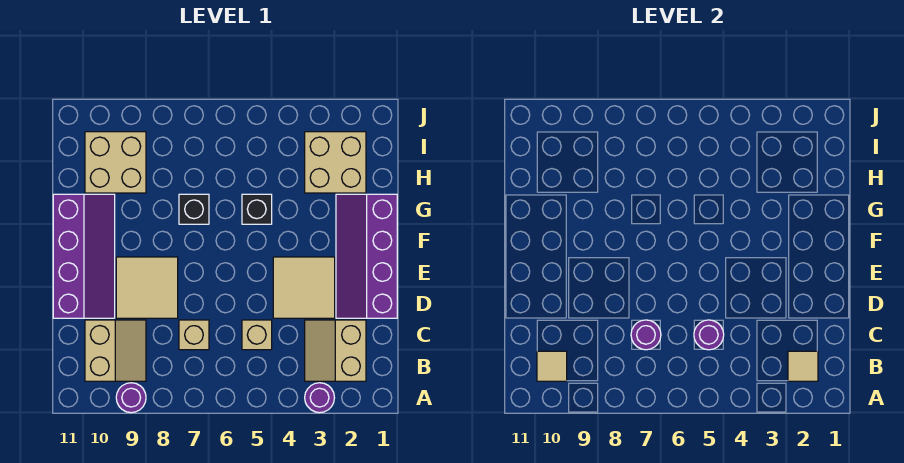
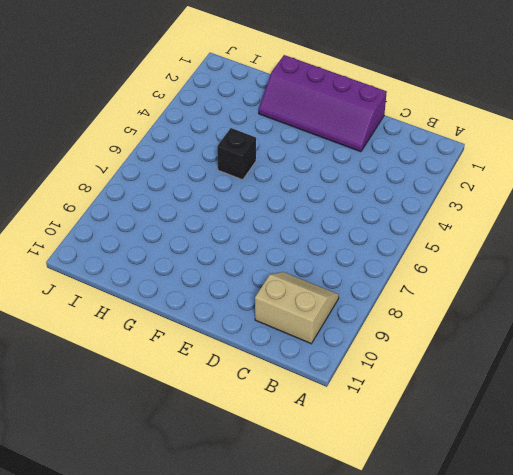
none -> purple round brick A3 level 1
none -> purple round brick A9 level 1
none -> tan slope B2:C3 level 1 top 2

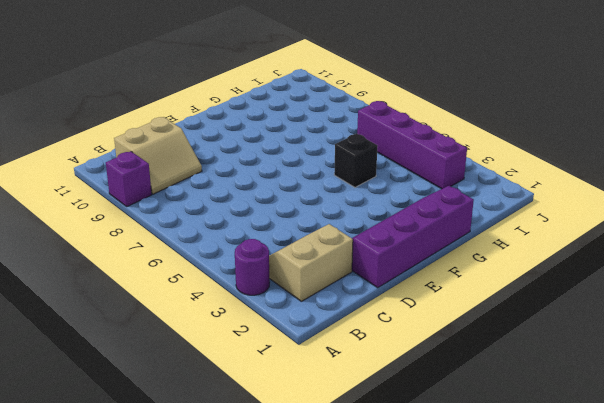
purple brick A9 level 1 -> purple round brick A9 level 1
purple brick I3:I6 level 1 -> tan brick H2:I3 level 1
none -> tan brick C5 level 1
none -> tan brick C7 level 1
none -> tan tile D3:E4 level 1

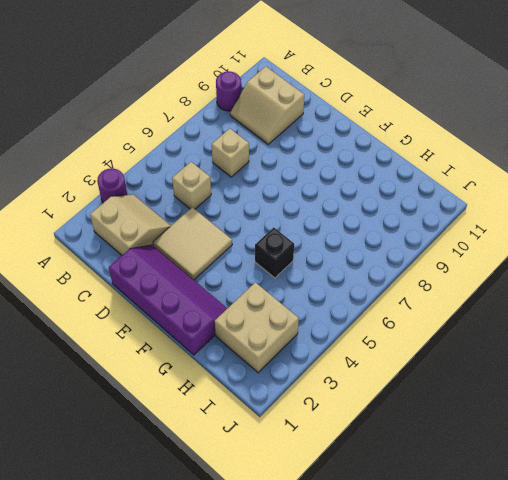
none -> tan tile D8:E9 level 1
none -> purple slope D10:G11 level 1 top 11
none -> black brick G7 level 1

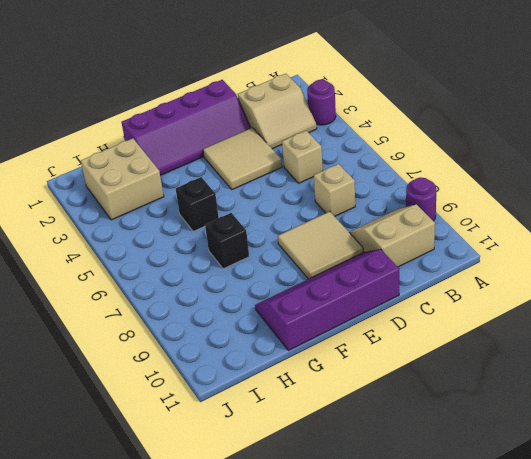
none -> tan brick H9:I10 level 1
none -> tan tile B2 level 2
none -> tan tile B10 level 2

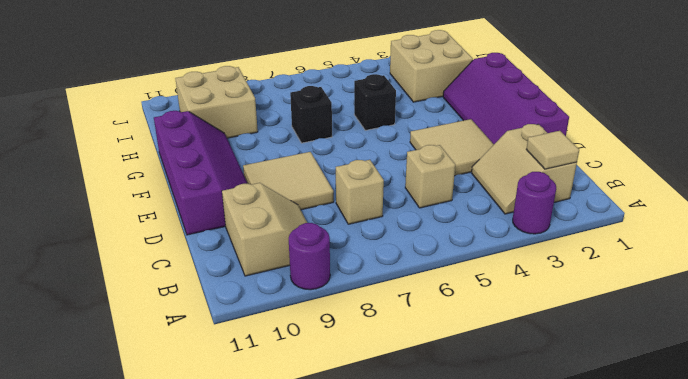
none -> tan tile B10 level 2
none -> purple round brick C5 level 2
none -> purple round brick C7 level 2

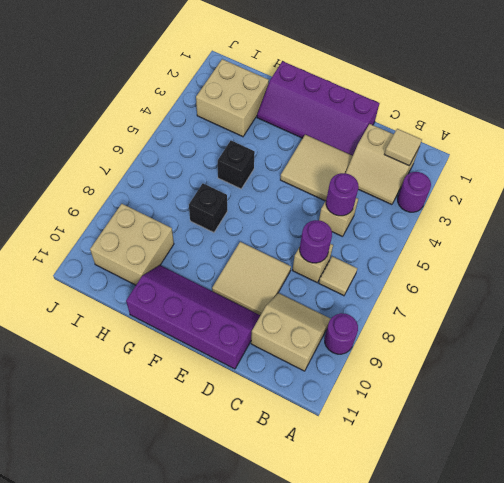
tan tile B7 level 1 -> tan tile B10 level 2

